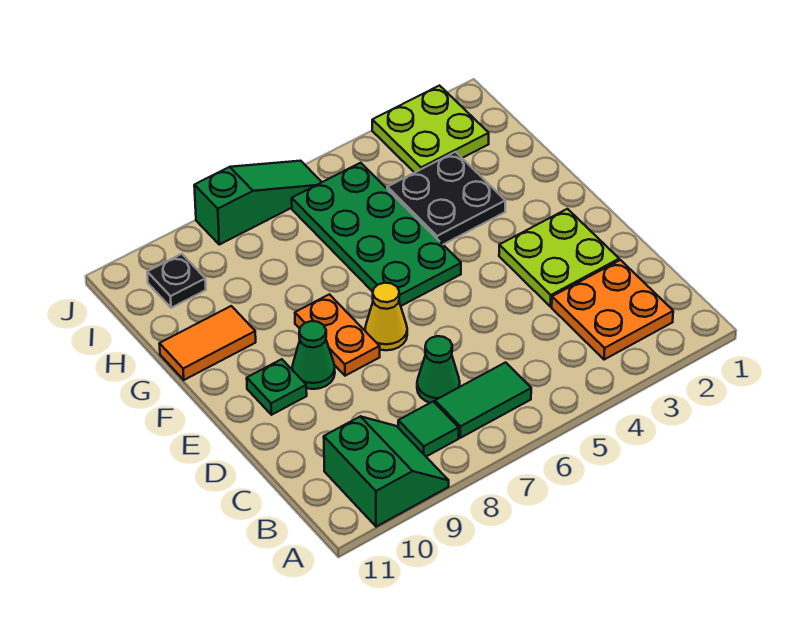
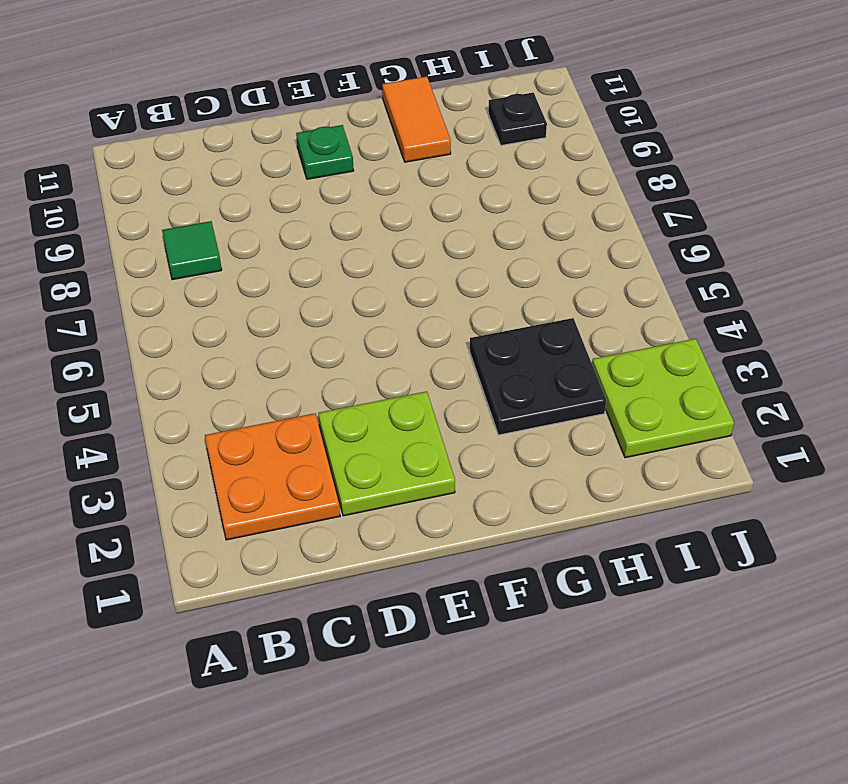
none -> green slope A9:B10 level 1 top 10
none -> green tile B6:B7 level 1
none -> green cone C7 level 1

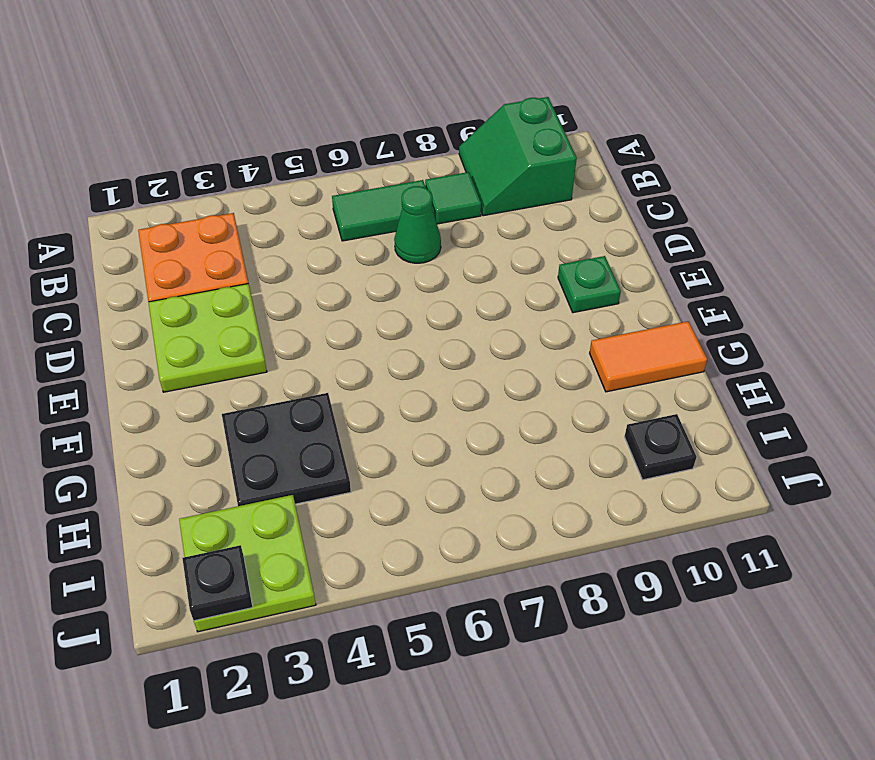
black plate J2 level 2 -> none
none -> yellow cone E7 level 1
none -> orange plate E8:F8 level 1
none -> green cone E9 level 1

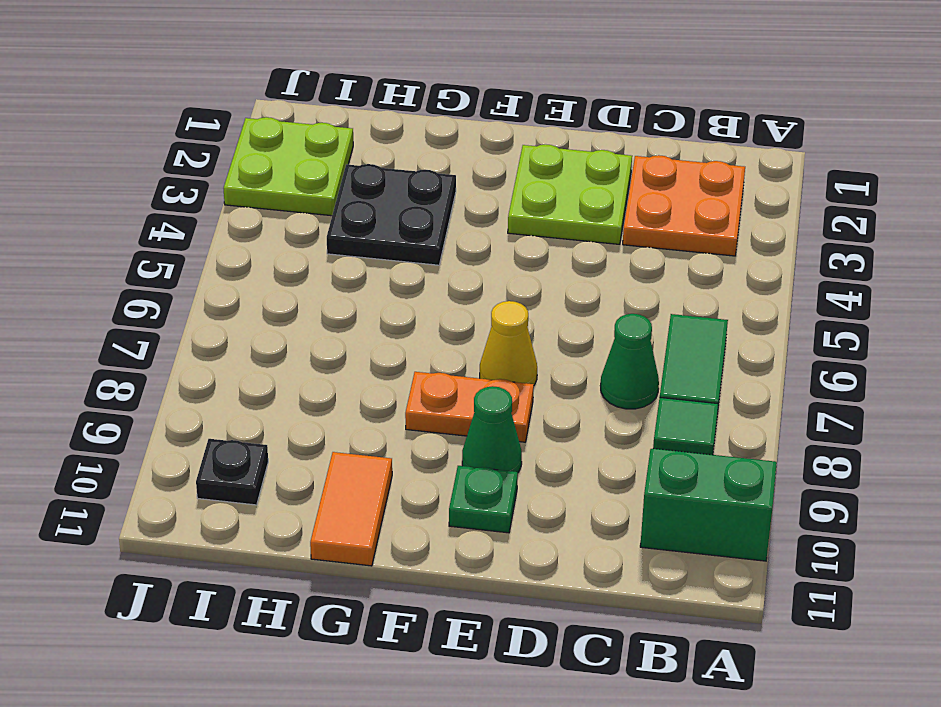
none -> green plate F5:I6 level 1
none -> green slope J6:J8 level 1 top 8

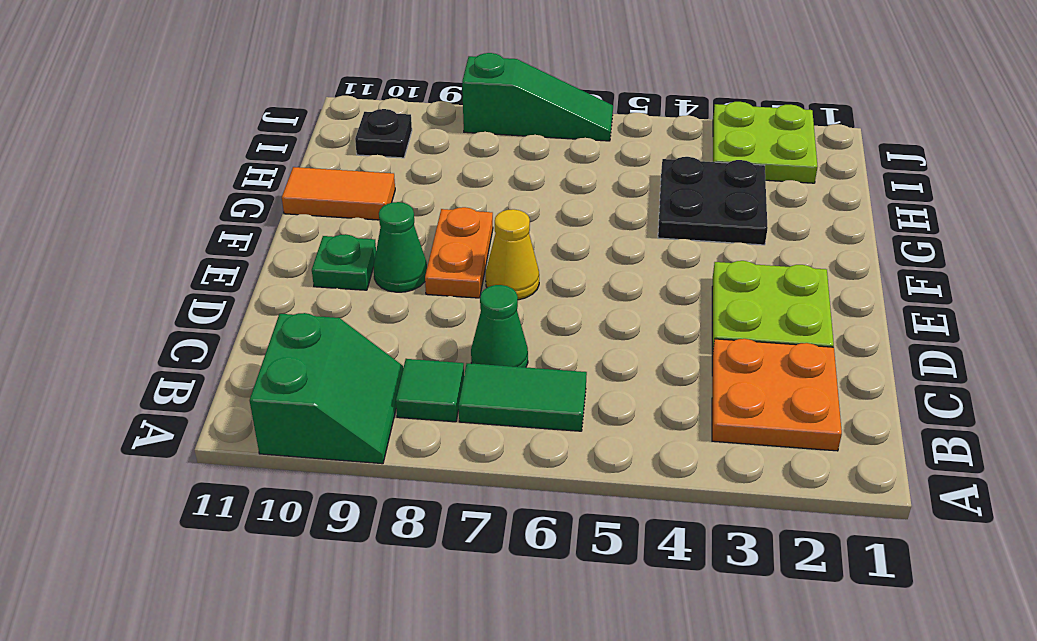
none -> green plate F5:I6 level 1

